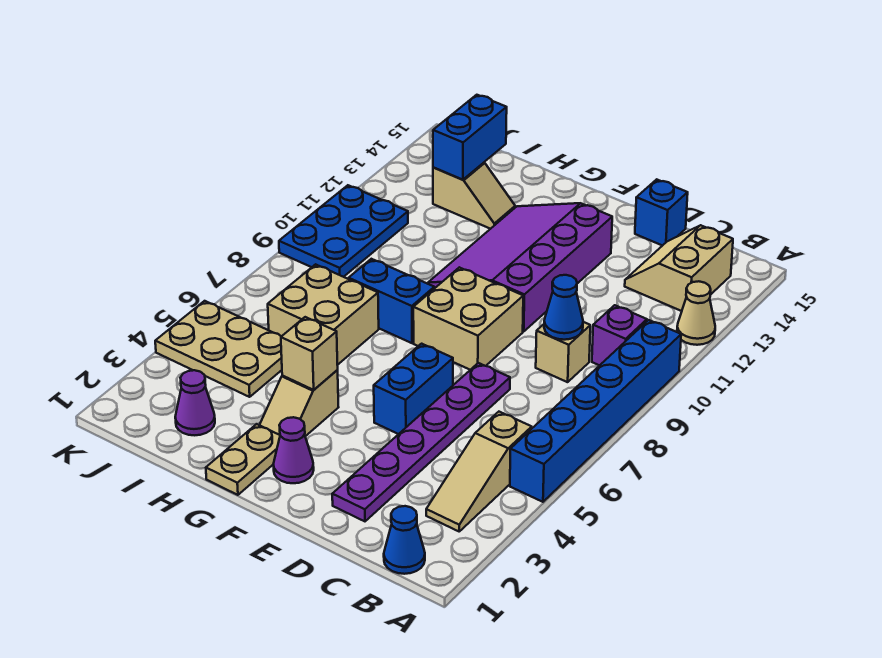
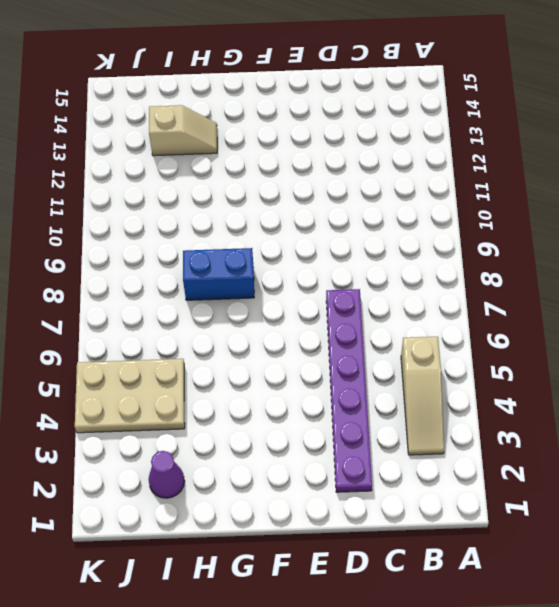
none -> blue brick A5:A10 level 1
none -> tan cone A12 level 1
none -> blue cone B1 level 1

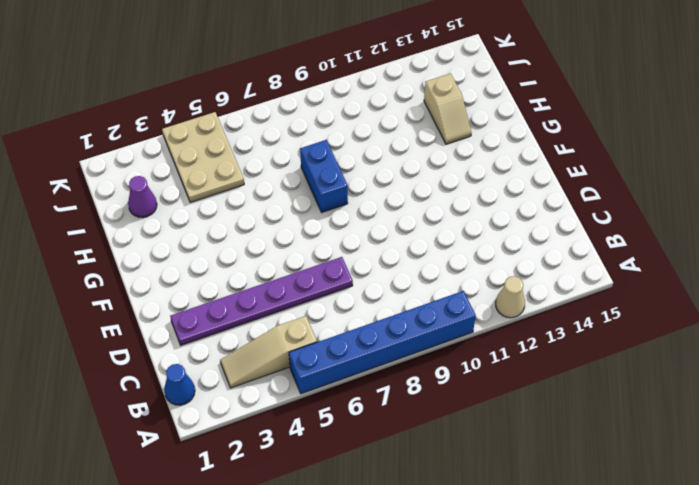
none -> purple brick B10 level 1
none -> tan slope B13:C14 level 1 top B
none -> tan brick C9 level 1

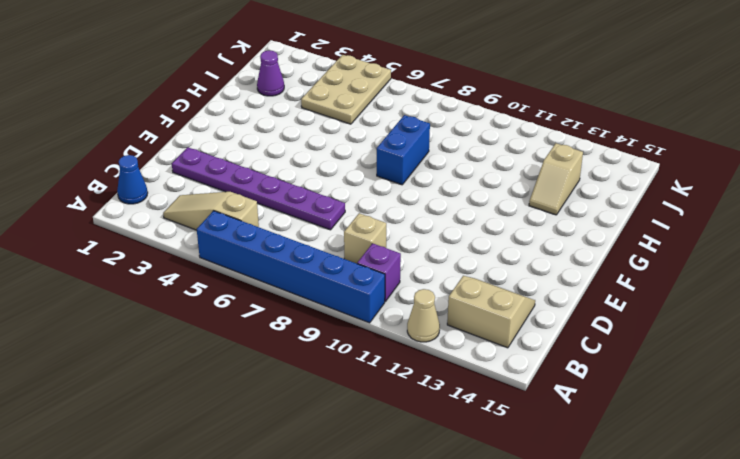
none -> blue brick D15 level 1
none -> blue brick E5:E6 level 1
none -> tan brick E8:F9 level 1

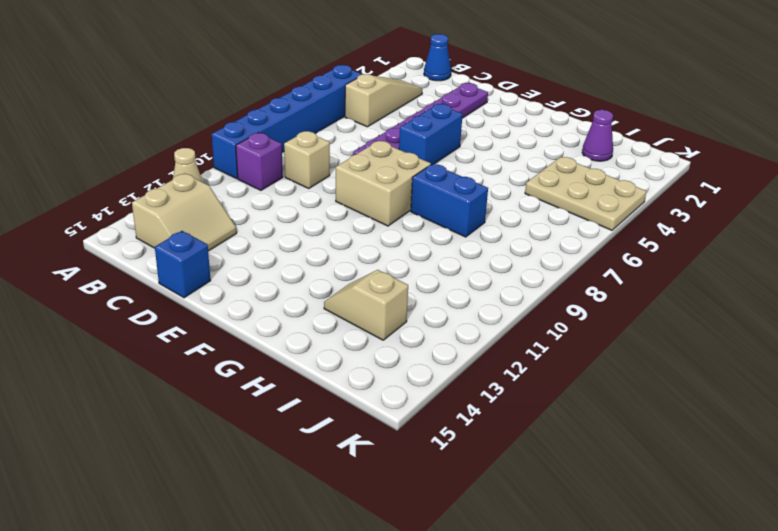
none -> purple slope E10:G13 level 1 top E
none -> purple cone F2 level 1
none -> tan plate G1:G2 level 1

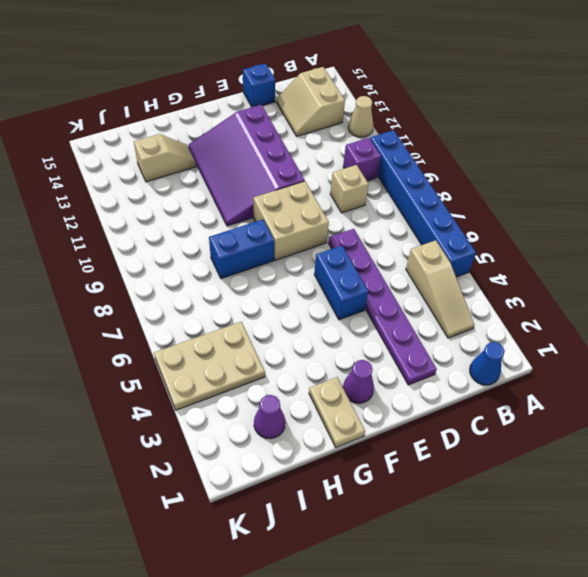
none -> tan slope G3:G4 level 1 top 4
none -> tan brick H6:I7 level 1
none -> blue plate J9:K11 level 1

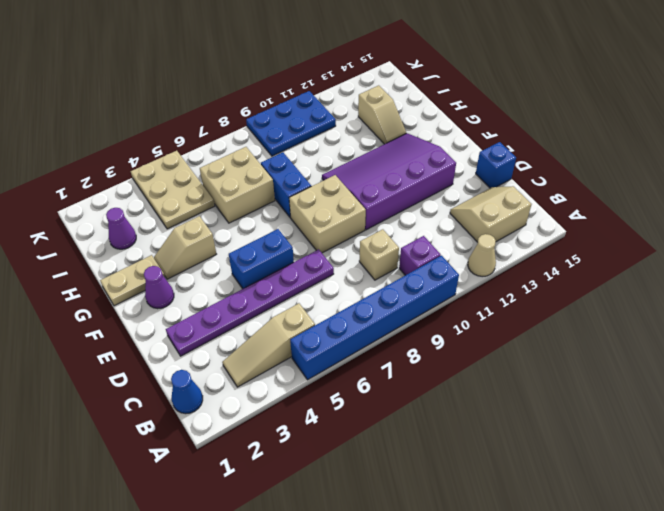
none -> blue cone C9 level 2
none -> tan brick G4 level 2
none -> blue brick I13:I14 level 2

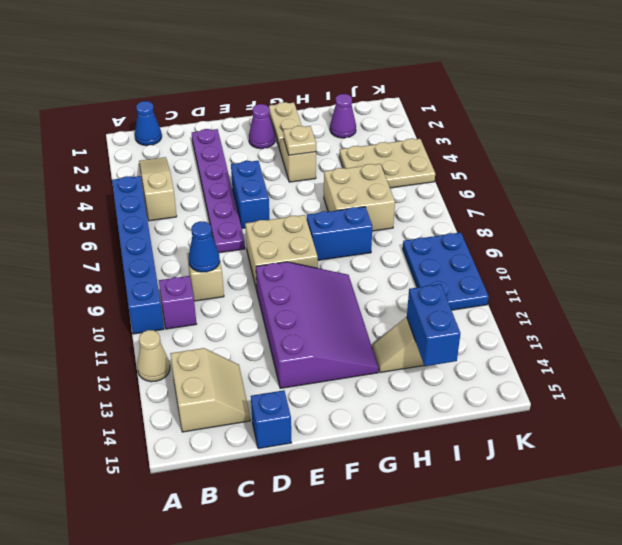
tan plate G4 level 2 -> tan brick G4 level 2

